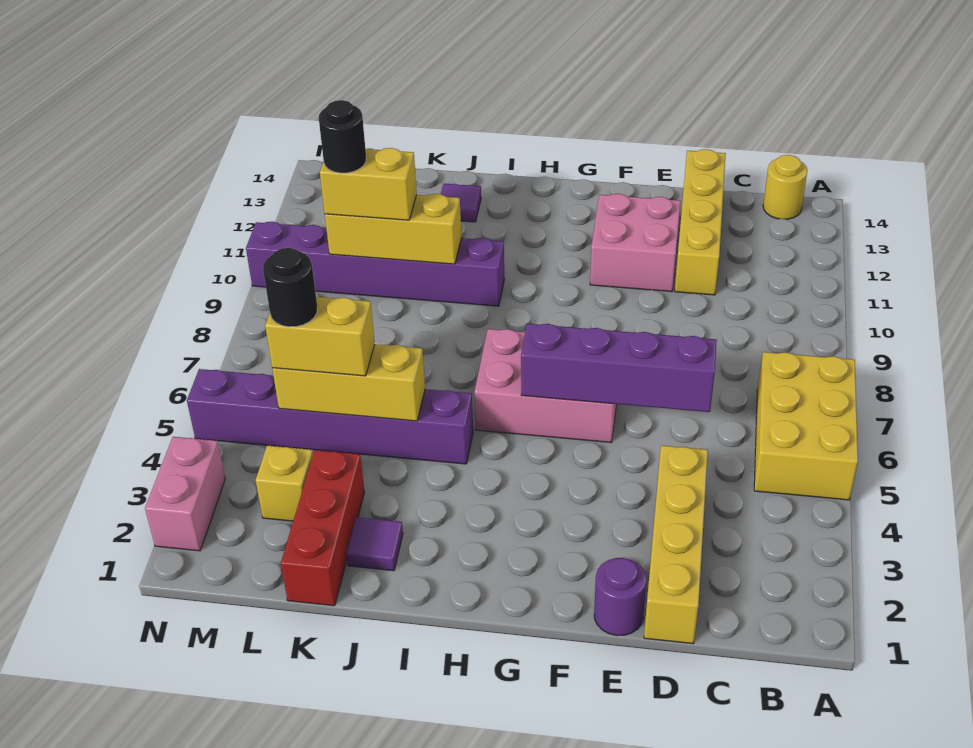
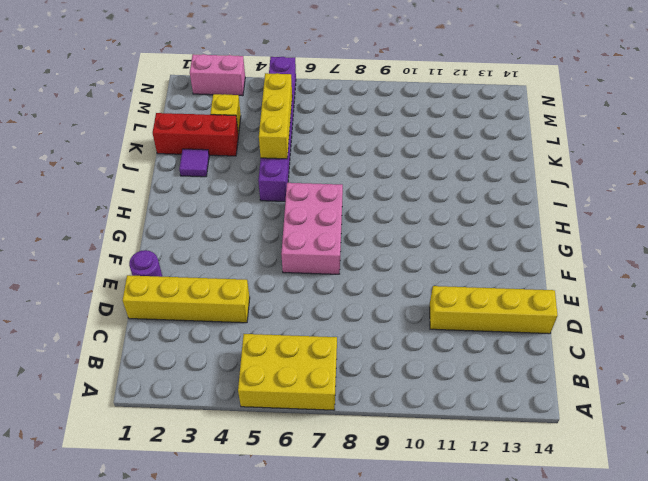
none -> yellow round brick B14 level 1
none -> pink brick E11:F12 level 1
none -> purple brick I10:N10 level 1

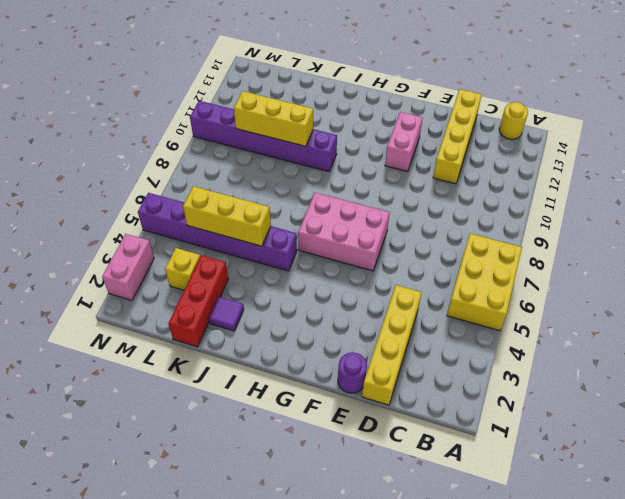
pink brick F11:F12 level 1 -> pink brick E11:F12 level 1
none -> purple tile J13 level 1
none -> purple brick D6:G6 level 2
none -> yellow brick K5:L5 level 3

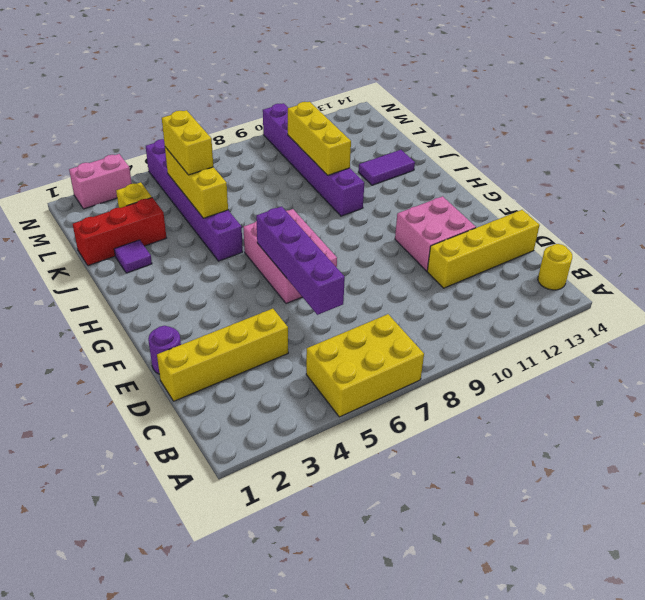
purple tile J12:J13 level 1 -> purple tile J13 level 1
none -> yellow brick K10:L10 level 3
none -> black round brick L5 level 4
none -> black round brick L10 level 4

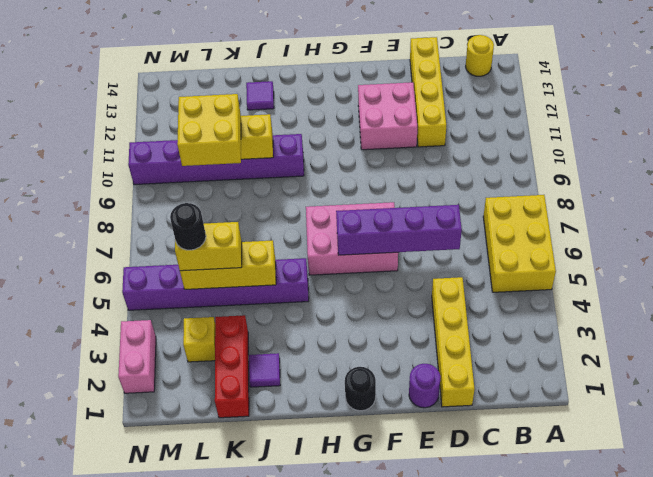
black round brick G1 level 1 -> black round brick L10 level 4
yellow brick K9:L10 level 3 -> yellow brick K10:L10 level 3

